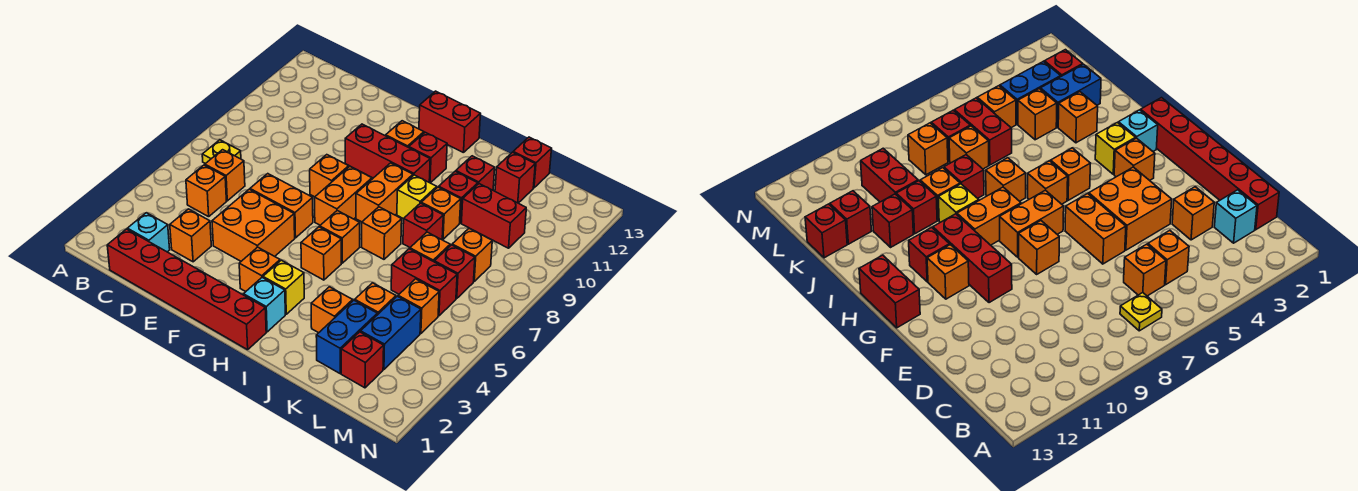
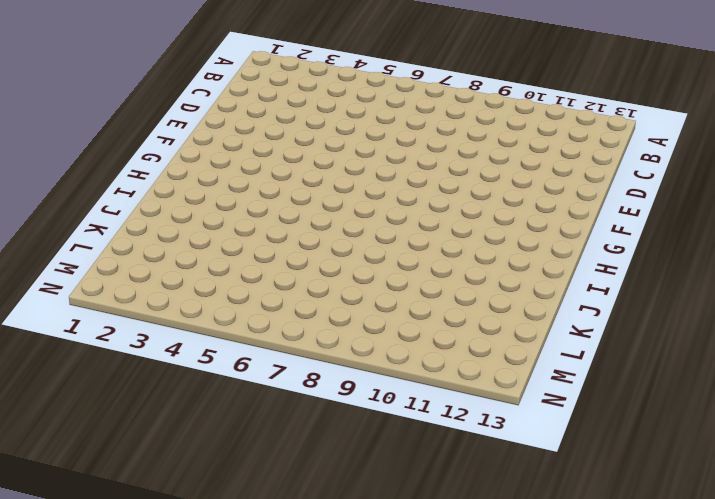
none -> yellow plate B7 level 1
none -> red brick C1:H1 level 1
none -> cyan brick C2 level 1
none -> orange brick C5 level 1

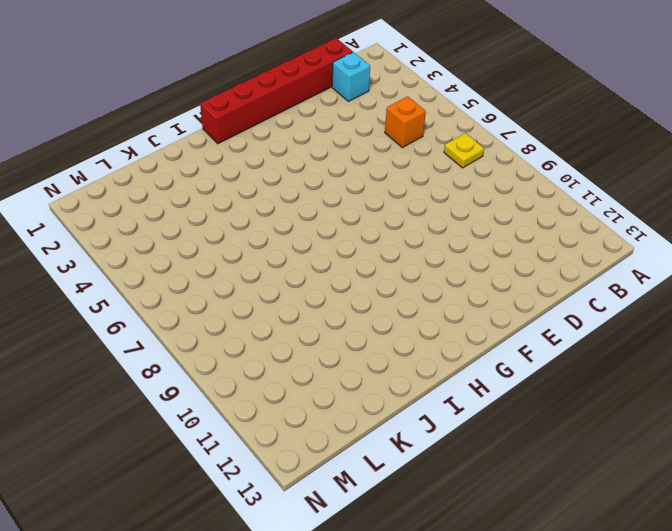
none -> orange brick C6 level 1
none -> orange brick D3 level 1
none -> orange brick E4:F5 level 1
none -> orange brick E6:F6 level 1

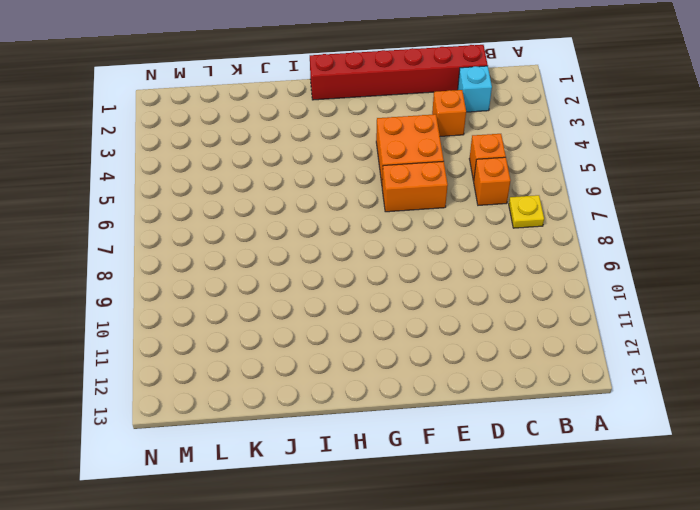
none -> orange brick F8 level 1
none -> red brick F10:H10 level 1
none -> orange brick G3 level 1
none -> orange brick G7:G8 level 1

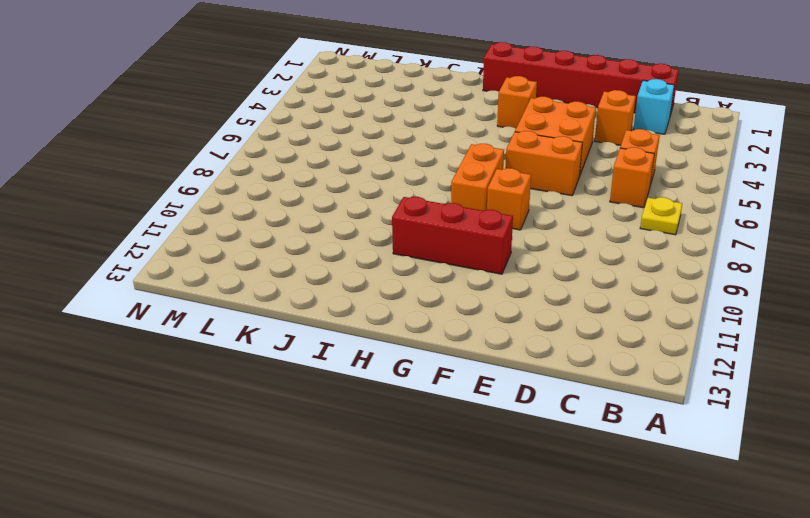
none -> orange brick G11 level 1
none -> red brick G13:H13 level 1
none -> cyan brick H2 level 1
none -> yellow brick H3 level 1

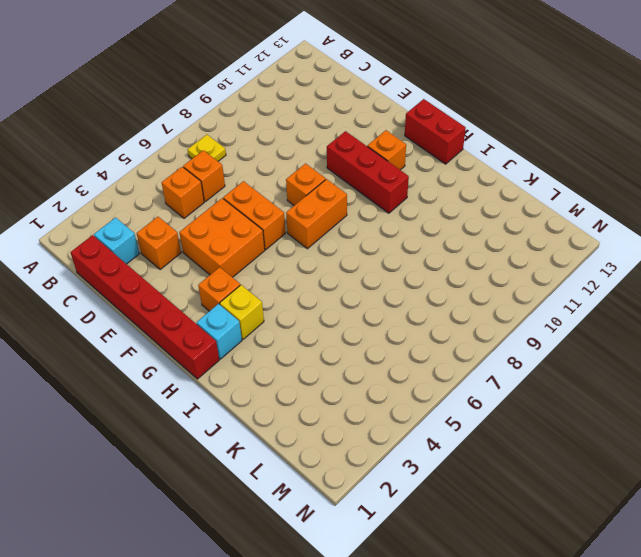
none -> orange brick H5 level 1
none -> orange brick H6 level 1
none -> orange brick H8:H9 level 1
none -> red brick H11 level 1

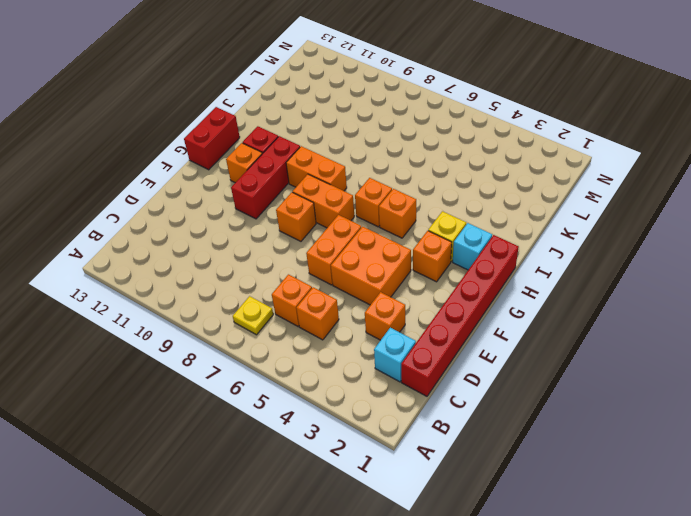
none -> orange brick I7 level 1
none -> yellow brick I9 level 1
none -> orange brick J3 level 1
none -> red brick J8 level 1

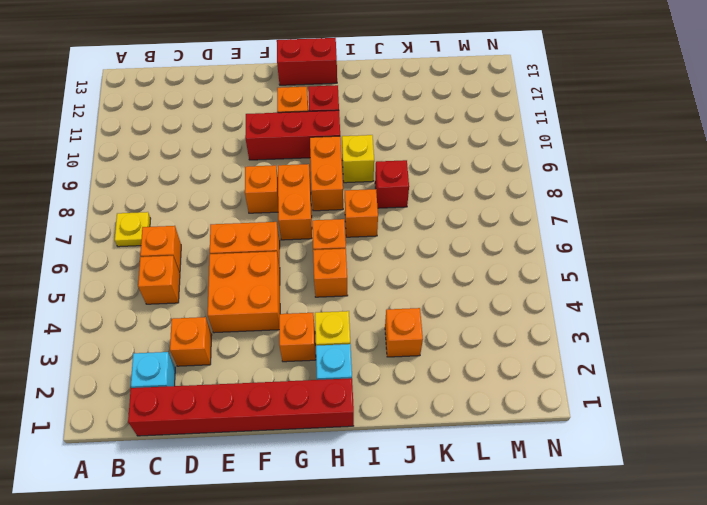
none -> orange brick J9 level 1
none -> red brick J10 level 1
none -> red brick J11 level 1
none -> blue brick K2:K3 level 1

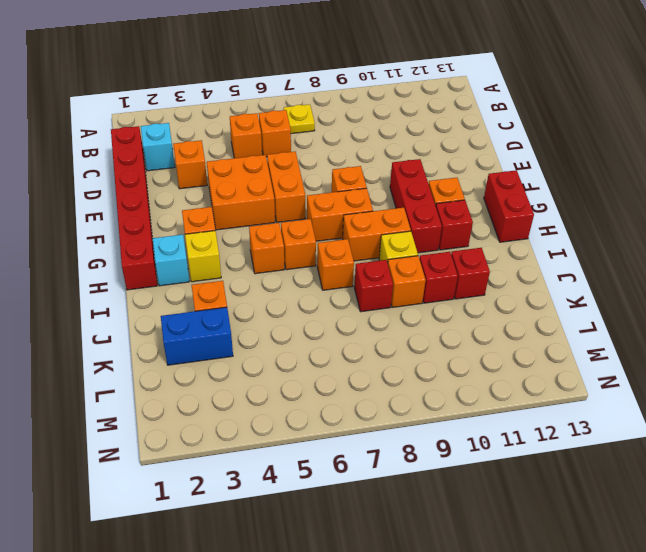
none -> orange brick K4 level 1
none -> red brick K6:L6 level 1
none -> orange brick K7 level 1
none -> red brick K10:L10 level 1

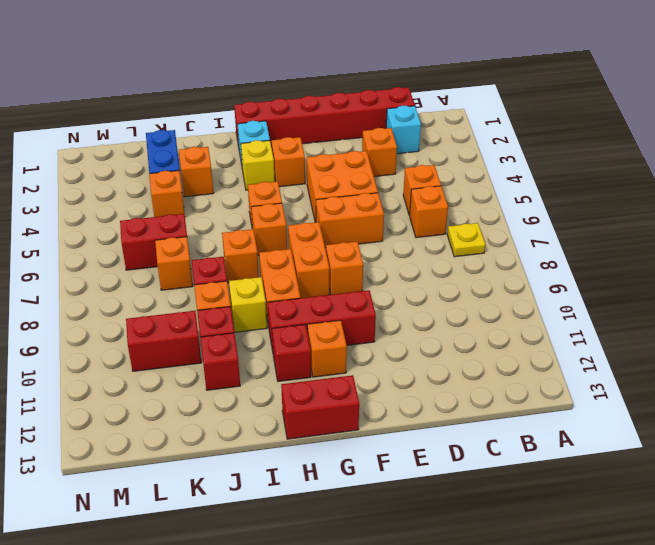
none -> red brick K12 level 1
none -> red brick K13 level 1
none -> red brick L2 level 1
none -> blue brick L3:L4 level 1

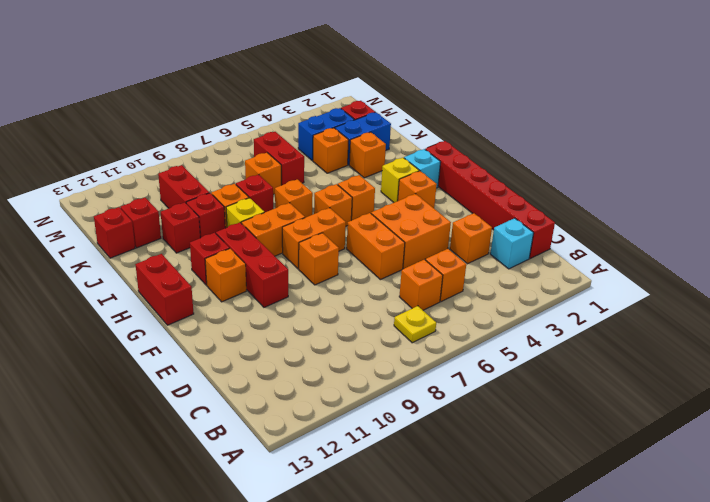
none -> orange brick L5 level 1
none -> red brick L7 level 1
none -> orange brick L8 level 1

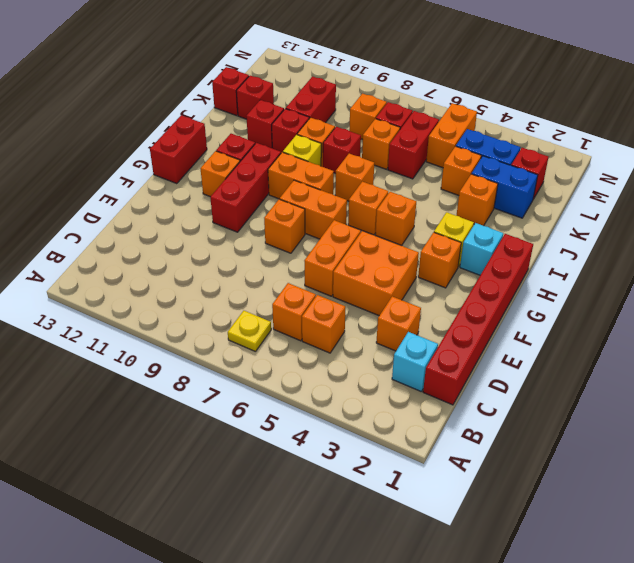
orange brick L5:M5 level 1 -> orange brick L5 level 1

